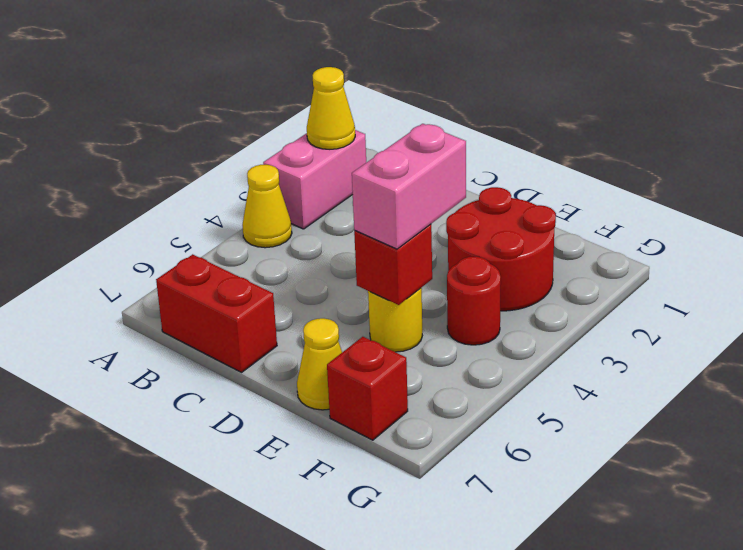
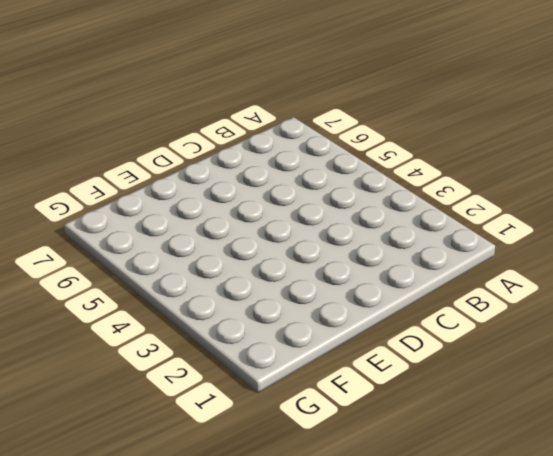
none -> pink brick A2:A3 level 1
none -> yellow cone A4 level 1

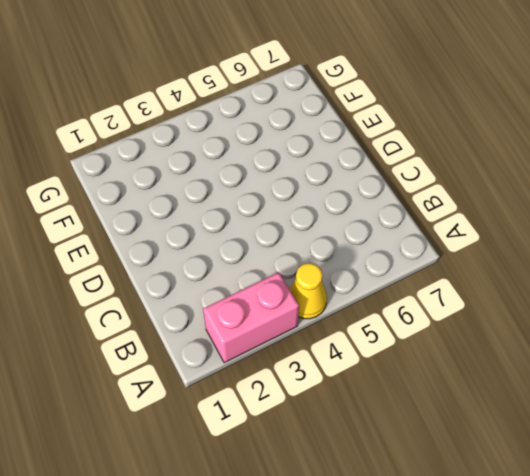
none -> red brick B7:C7 level 1
none -> red round brick E2:F3 level 1

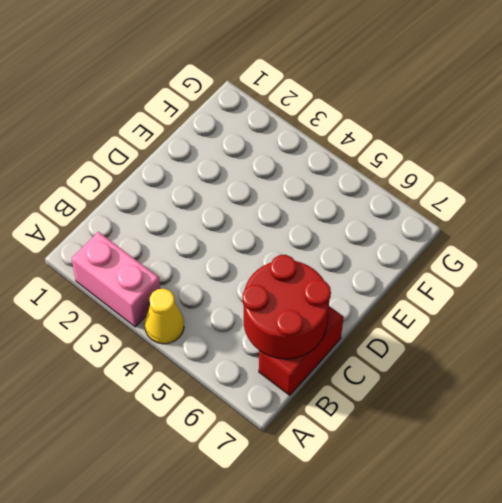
red round brick B6:C7 level 2 -> red round brick E2:F3 level 1
none -> yellow round brick E5 level 1
none -> yellow cone E7 level 1

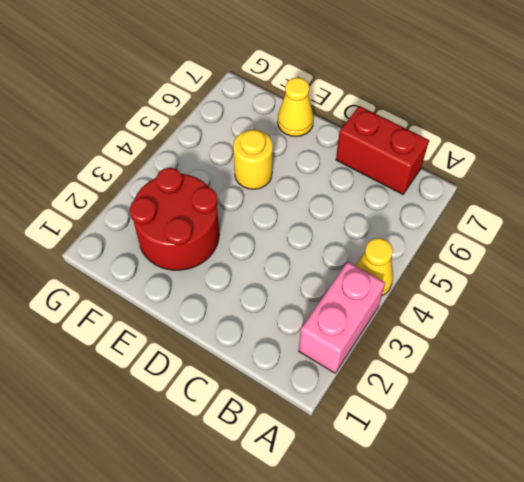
none -> red round brick F4 level 1
none -> red brick F7 level 1

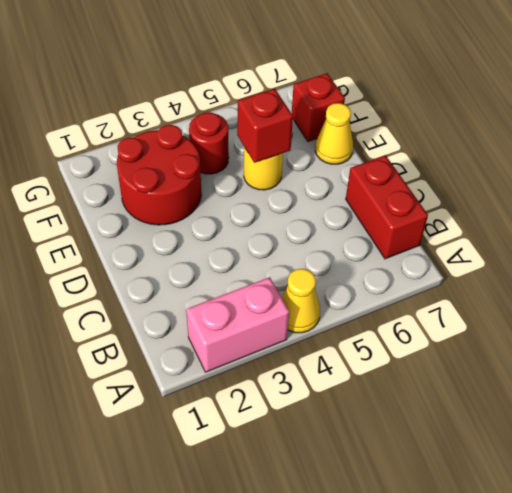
none -> yellow cone A2 level 2
none -> pink brick E4:E5 level 3

